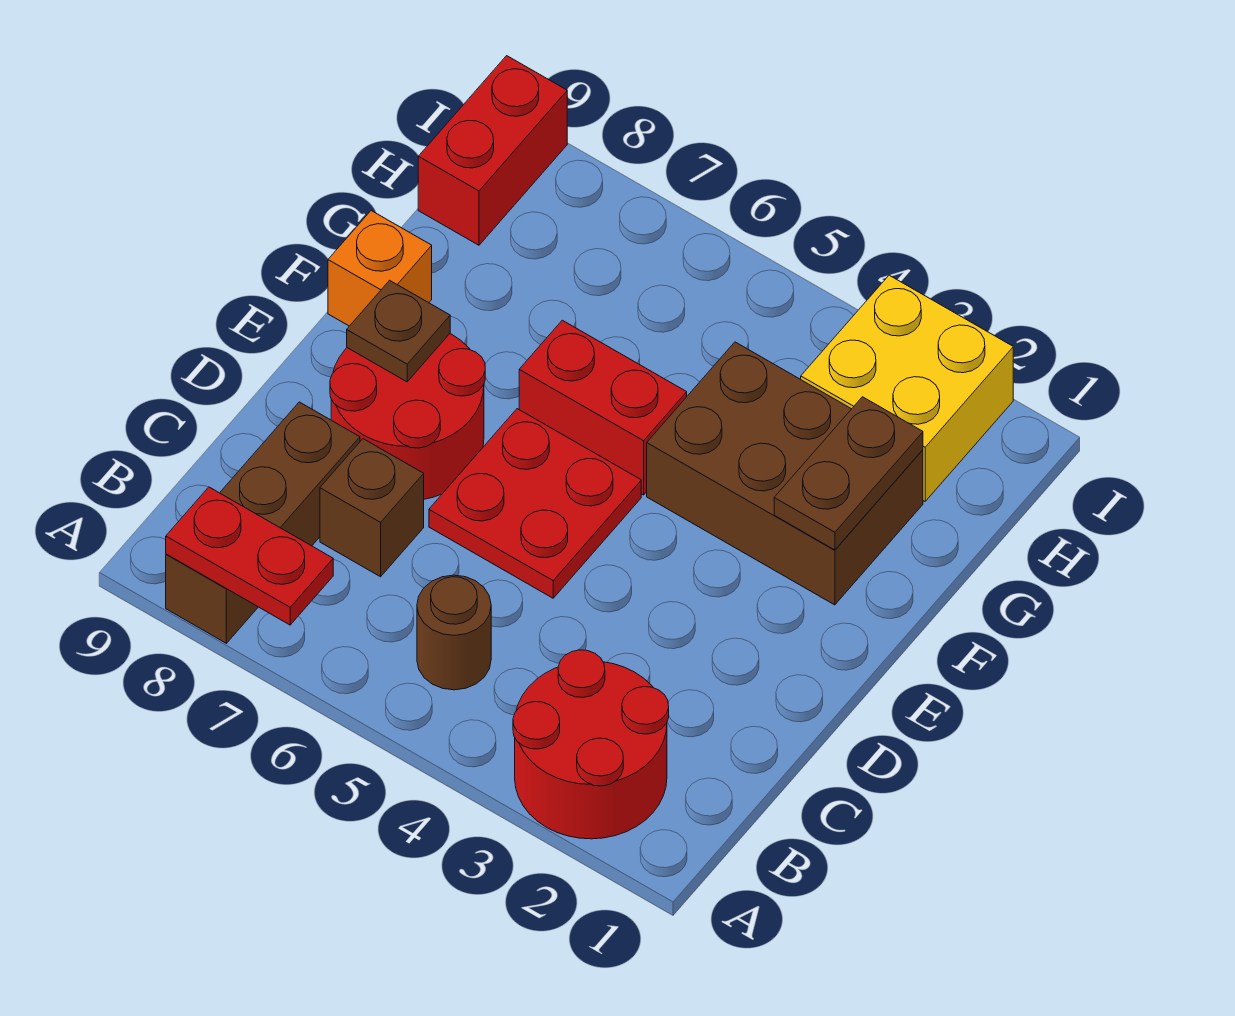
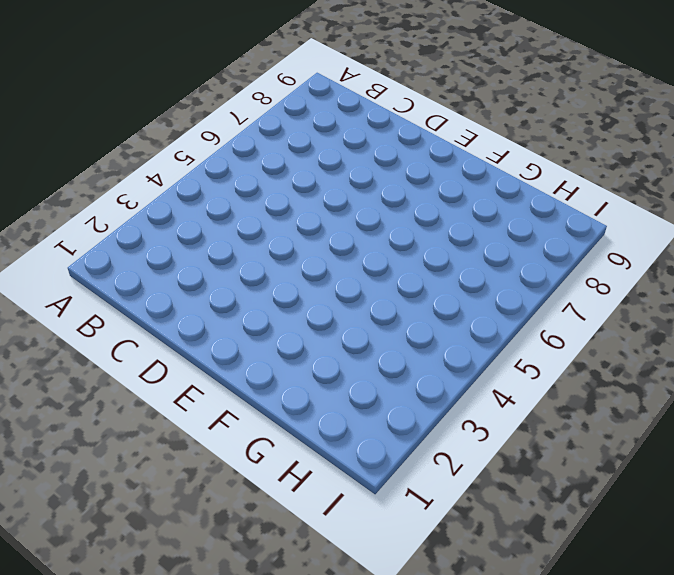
none -> red round brick A2:B3 level 1
none -> brown brick A8:C8 level 1
none -> brown round brick B5 level 1

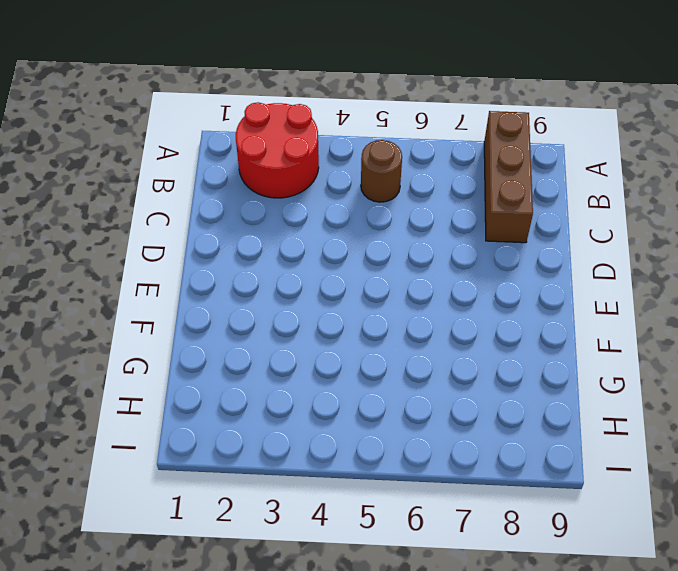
none -> brown brick C7 level 1
none -> red plate D5:E6 level 1
none -> red round brick D7:E8 level 1

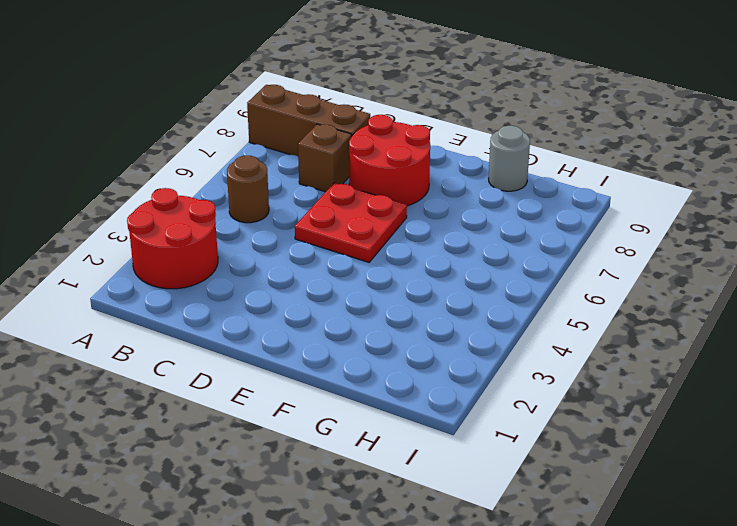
grey round brick G9 level 1 -> none
none -> brown brick F2:G4 level 1
none -> red brick F5:F6 level 1
none -> orange brick F9 level 1

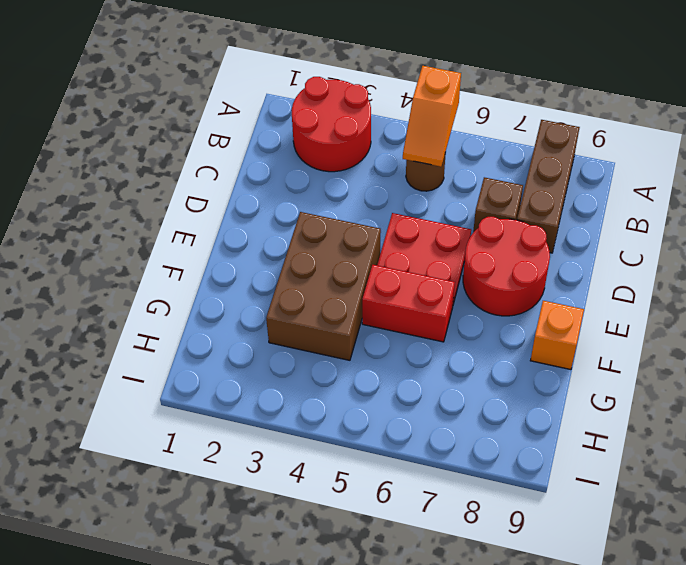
orange slope A5:B5 level 2 top A -> none
brown brick E3:G4 level 1 -> brown brick F2:G4 level 1
none -> yellow brick H2:I3 level 1
none -> red brick H9:I9 level 1
none -> red plate A7:A8 level 2

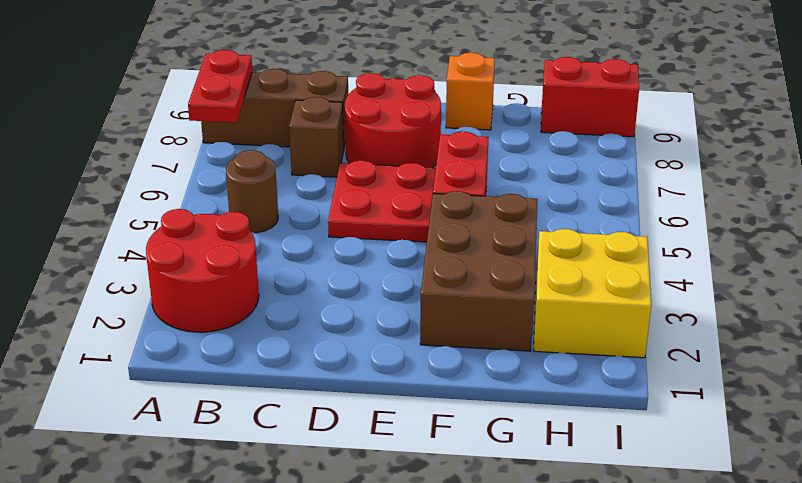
none -> brown plate E8 level 2
none -> brown plate F2:G2 level 2

